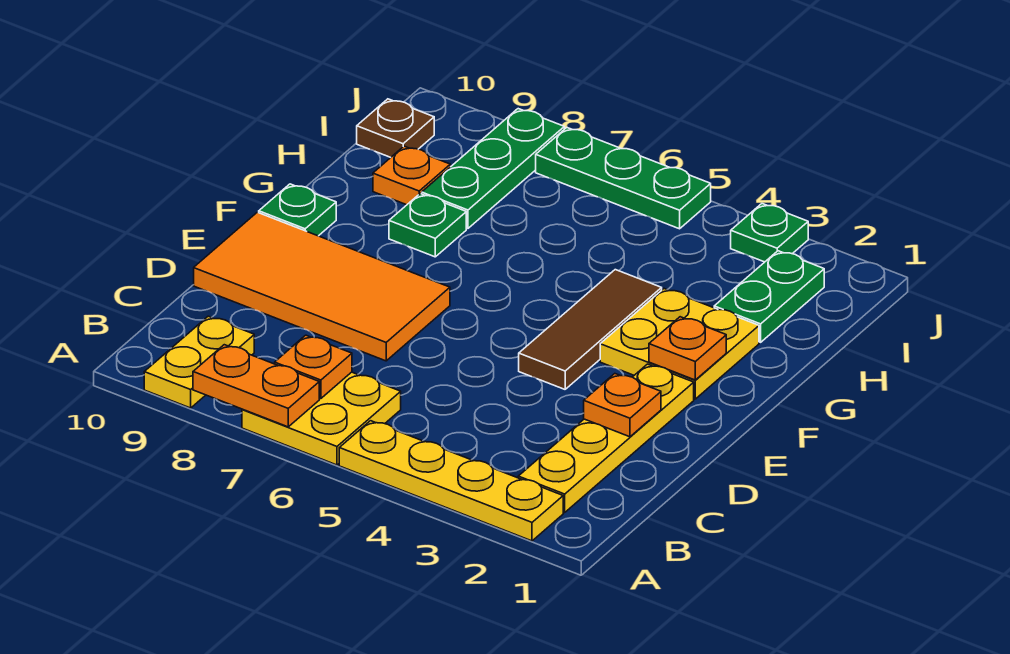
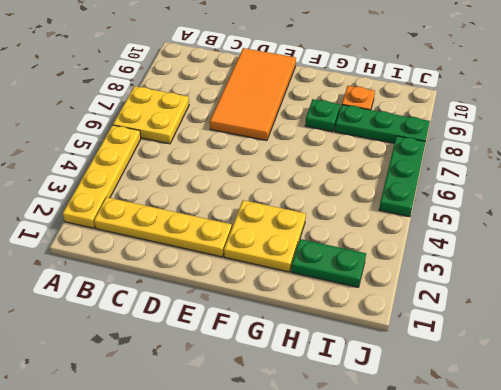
none -> yellow plate A9:B9 level 1
none -> brown tile E4:G4 level 1
none -> green plate F10 level 1

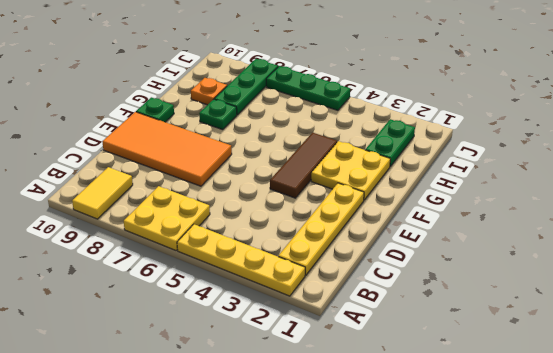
yellow tile A9:B9 level 1 -> yellow plate A9:B9 level 1
none -> brown plate I10 level 1
none -> green plate J3 level 1
none -> orange plate A7:A8 level 2

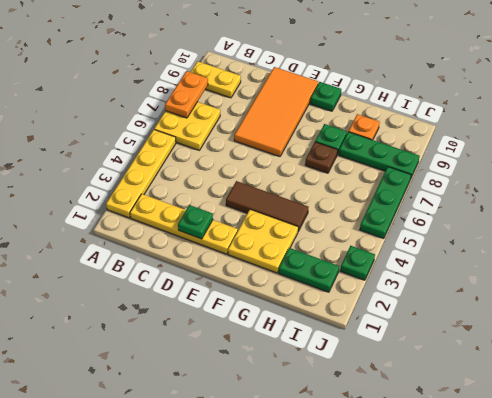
green plate D2 level 2 -> orange plate D2 level 2
brown plate G7 level 1 -> brown plate I10 level 1
none -> orange plate B7 level 2
none -> orange plate F2 level 2

